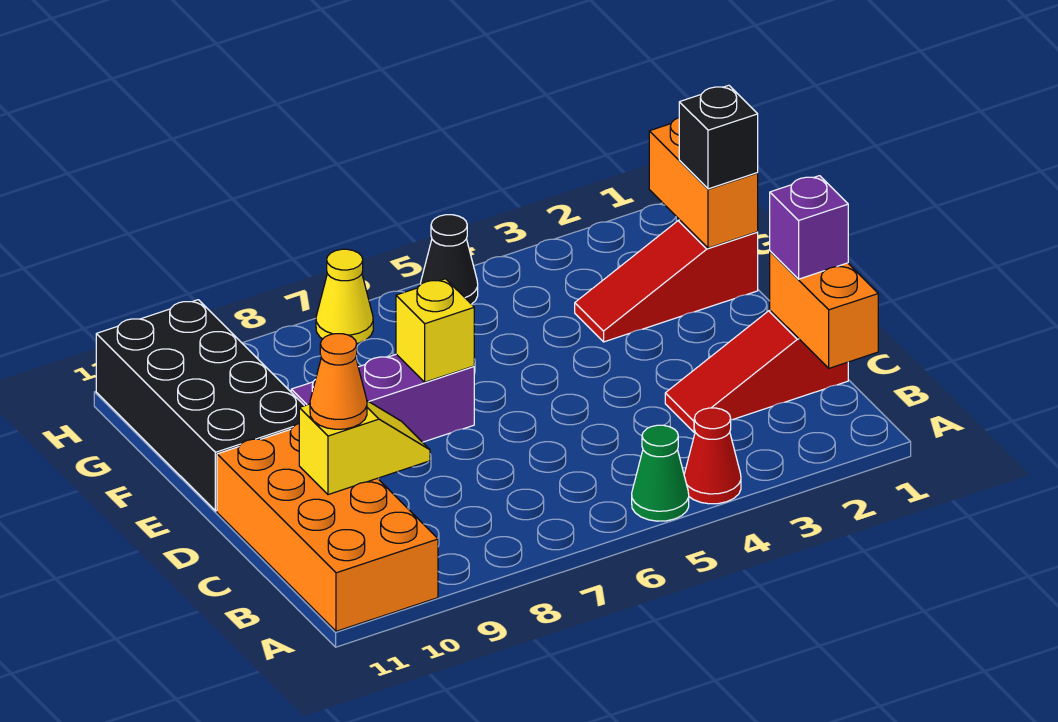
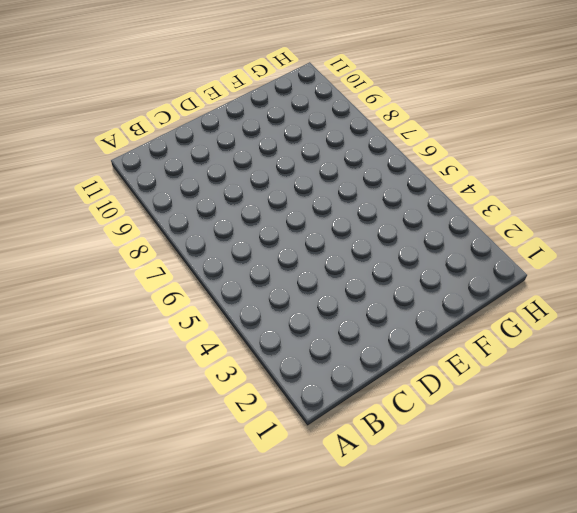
none -> red cone A4 level 1
none -> green cone A5 level 1
none -> orange brick A10:D11 level 1

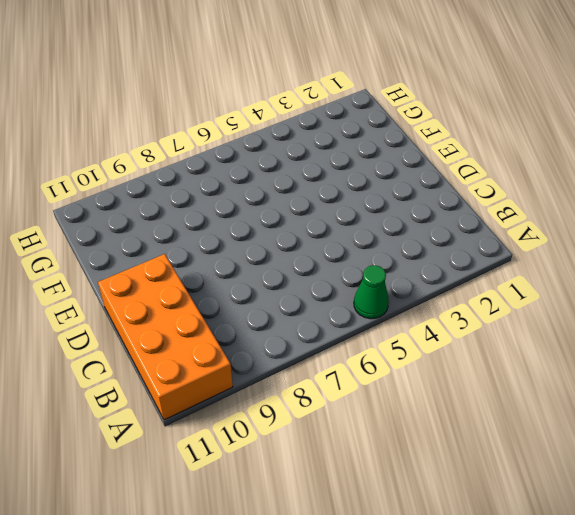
none -> red cone A4 level 1
none -> red slope C1:C3 level 1 top 1
none -> purple brick E7:E9 level 1

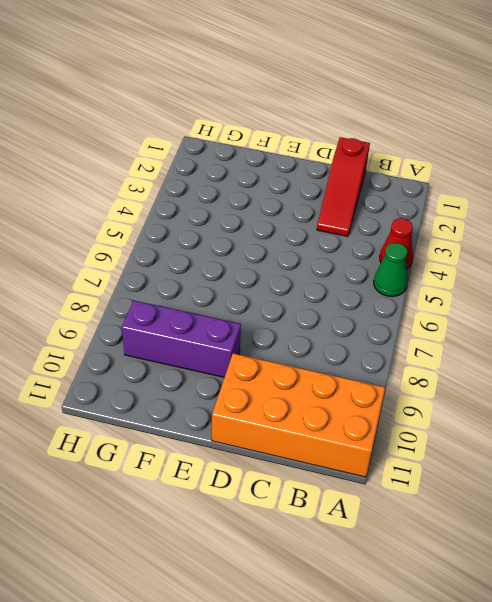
purple brick E9:G9 level 1 -> purple brick E7:E9 level 1
none -> black brick E10:H11 level 1
none -> red slope F1:F3 level 1 top 1
none -> black cone H5 level 1

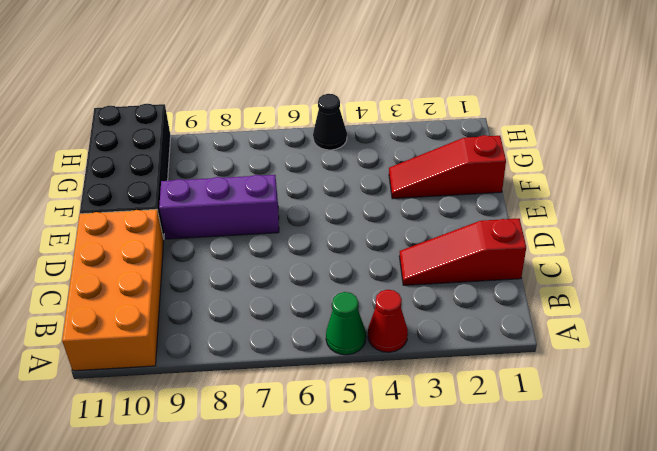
none -> yellow cone H7 level 1
none -> orange brick B1:C1 level 2
none -> yellow slope C9:C10 level 2 top 10

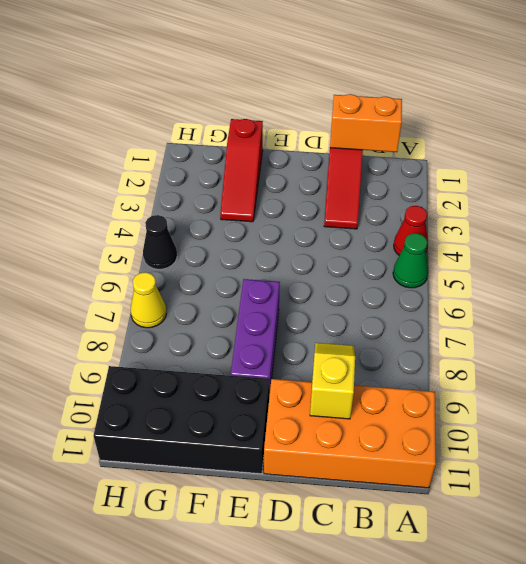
none -> yellow brick E7 level 2
none -> orange brick F1:G1 level 2
none -> purple brick C1 level 3

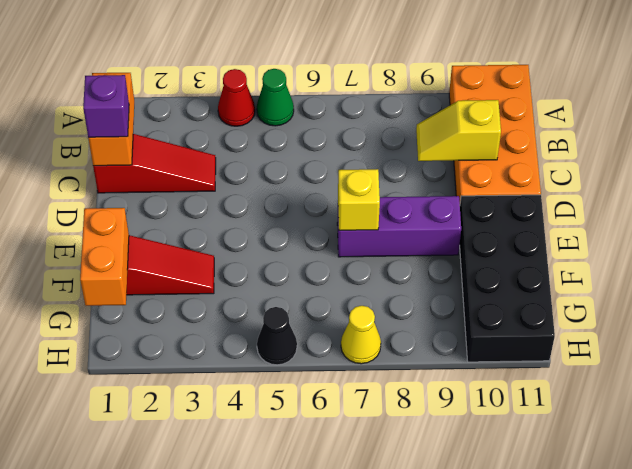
none -> orange cone C10 level 3
none -> black brick F1 level 3

